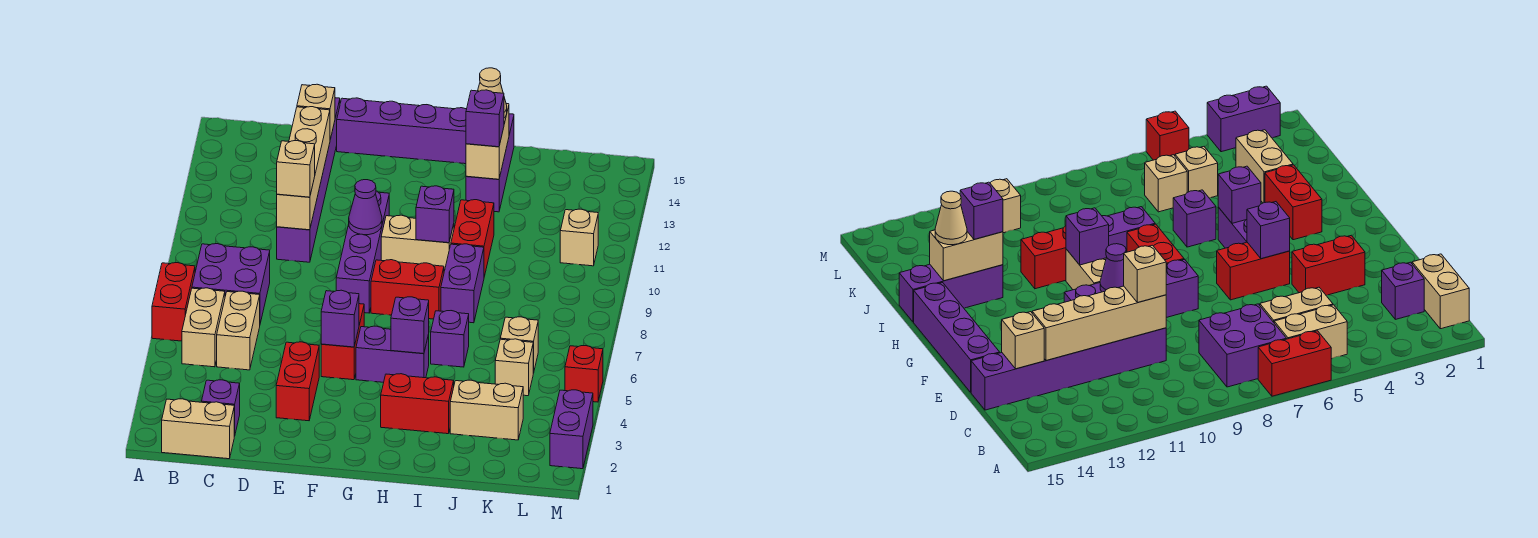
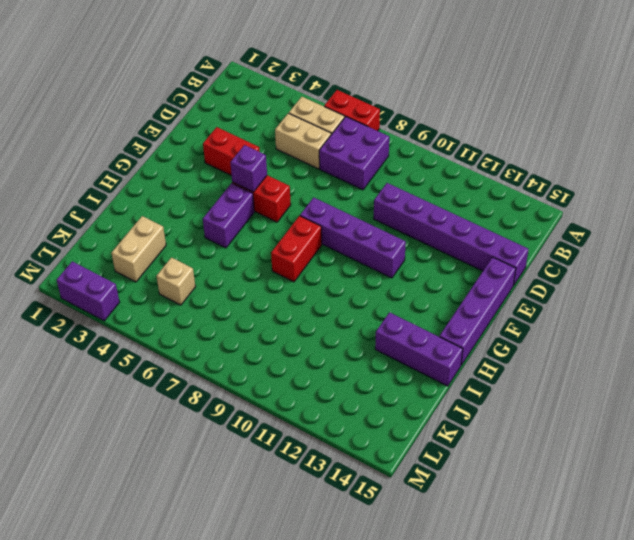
none -> tan brick B1:C1 level 1
none -> purple brick C2 level 1
none -> tan brick G10:H10 level 1
none -> red brick H3:I3 level 1

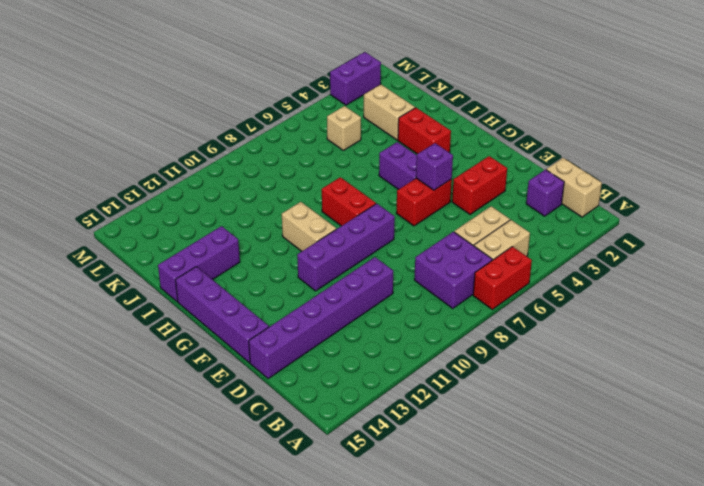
none -> purple brick I6 level 1
none -> purple brick I8:I9 level 1
none -> red brick I10:I11 level 1
none -> tan brick K6 level 1

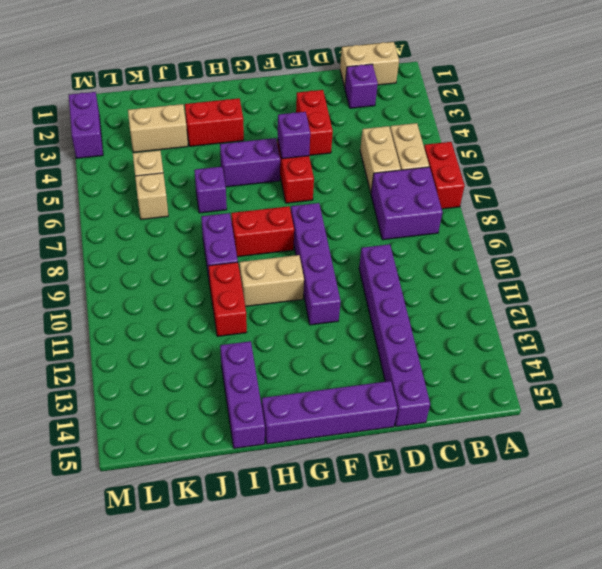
none -> tan brick L11 level 1
none -> red brick M5 level 1
none -> tan brick D10:D13 level 2
none -> tan brick D14 level 2

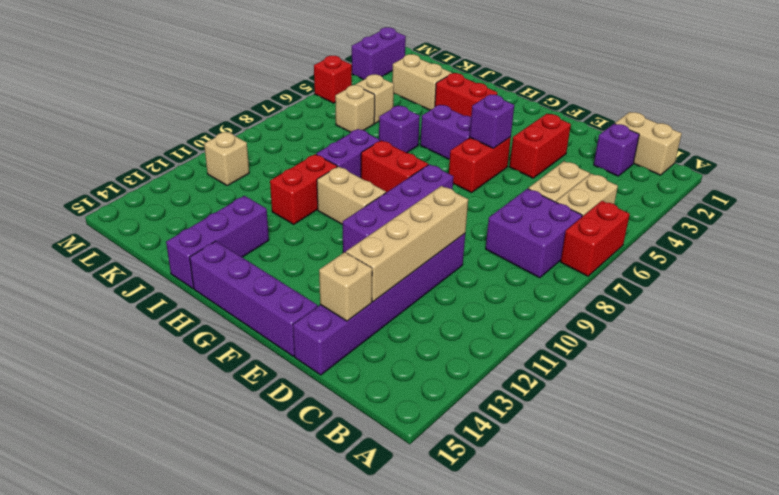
none -> purple cone F10 level 2
none -> purple brick H5 level 2
none -> purple brick H10 level 2
none -> tan brick I13:I14 level 2

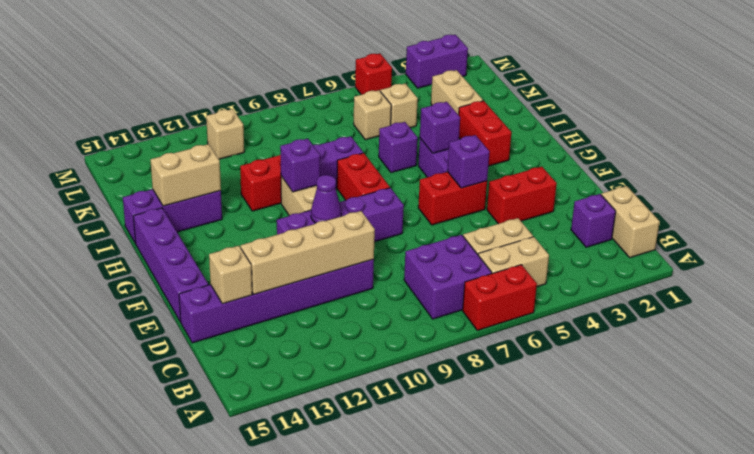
none -> tan brick D10 level 3
none -> purple brick I13 level 3
none -> tan cone I14 level 3

